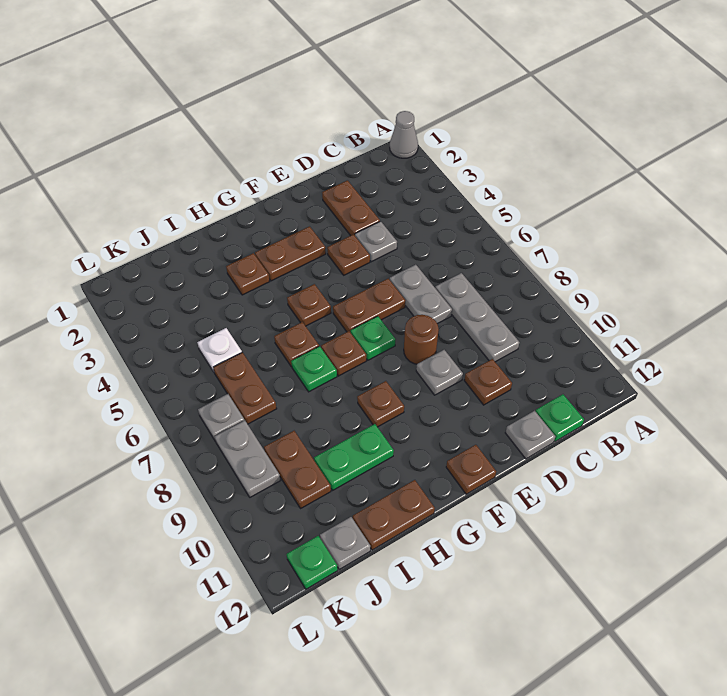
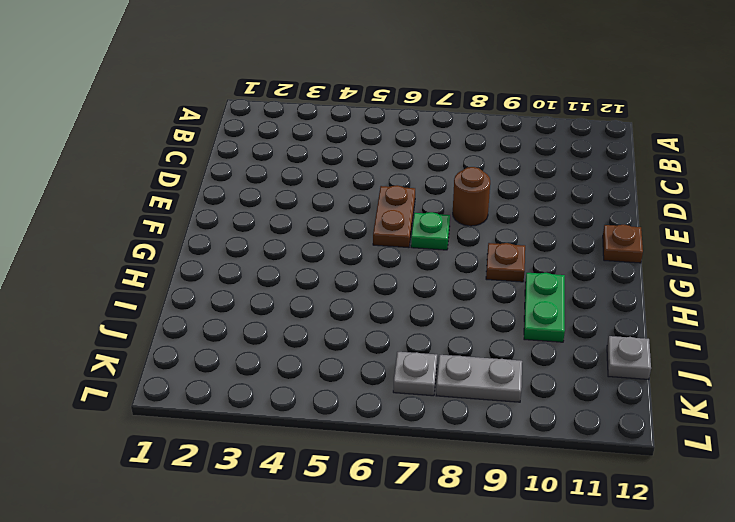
none -> grey cone A1 level 1
none -> grey plate C7:C9 level 1
none -> green plate C12 level 1
none -> brown plate D2:D3 level 1

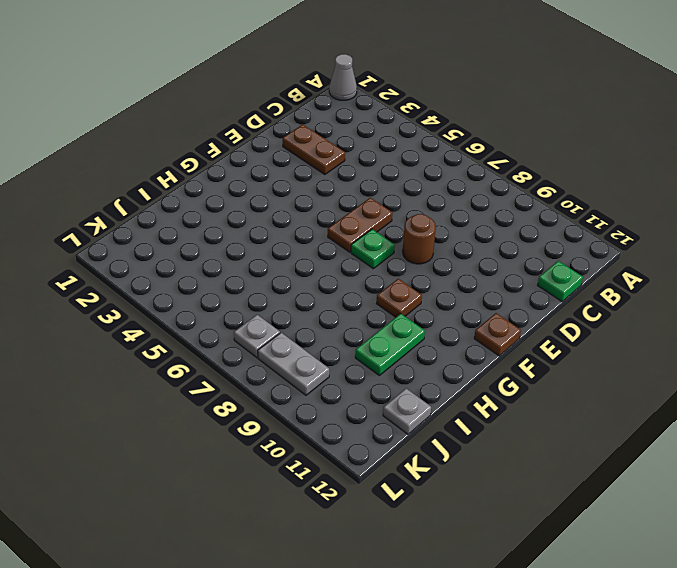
none -> grey plate C7:C9 level 1
none -> grey plate D4 level 1
none -> grey plate D6:D7 level 1
none -> brown plate D10 level 1

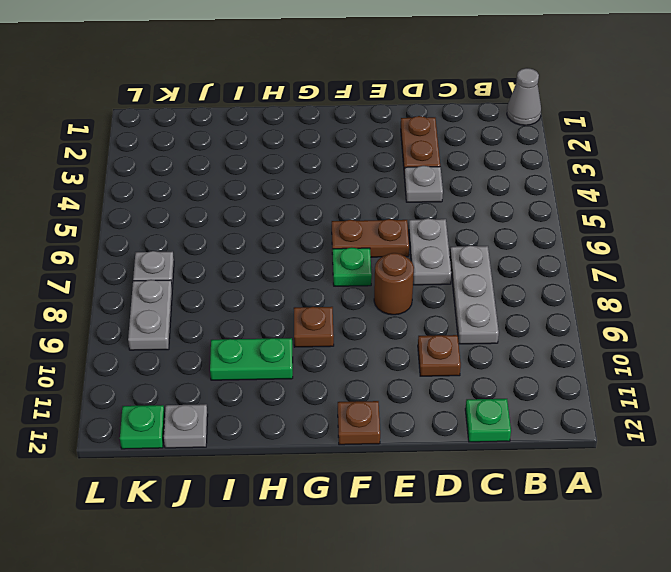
none -> grey plate D12 level 1
none -> brown plate E4 level 1
none -> grey plate E9 level 1
none -> brown plate F3:G3 level 1

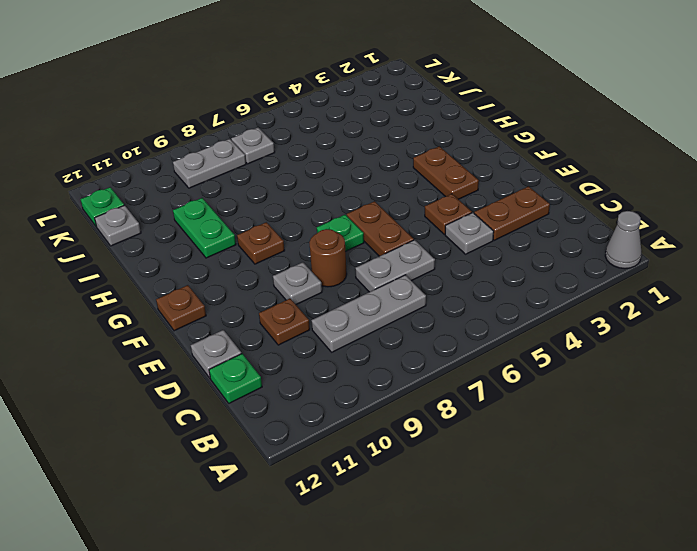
none -> brown plate G5 level 1
none -> brown plate G7 level 1
none -> brown plate H3 level 1
none -> brown plate H6 level 1

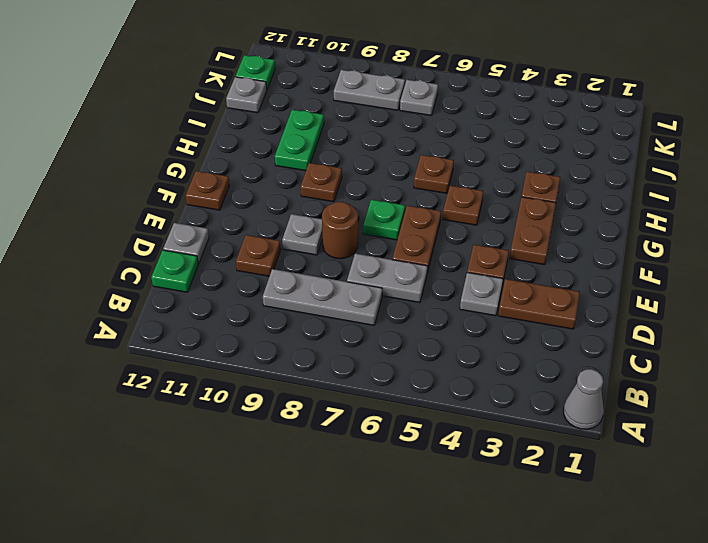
none -> brown plate G7 level 1
none -> green plate H7 level 1
none -> brown plate H12:I12 level 1
none -> white plate J5 level 1

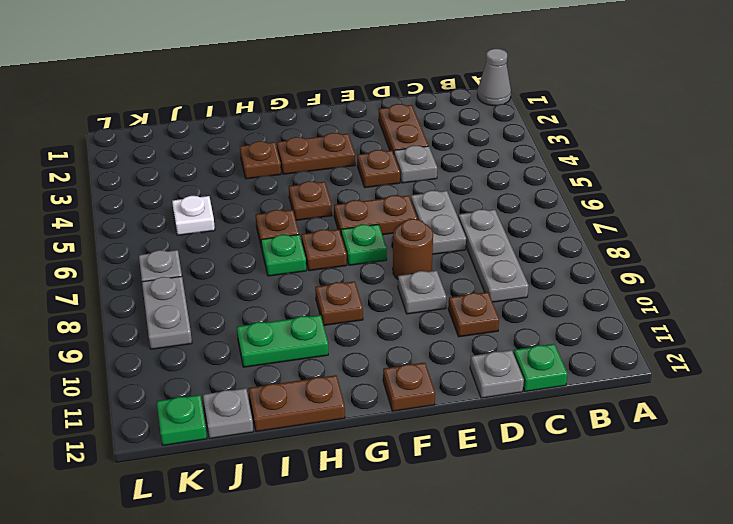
none -> brown plate J6:J7 level 1
none -> brown plate J9:J10 level 1

